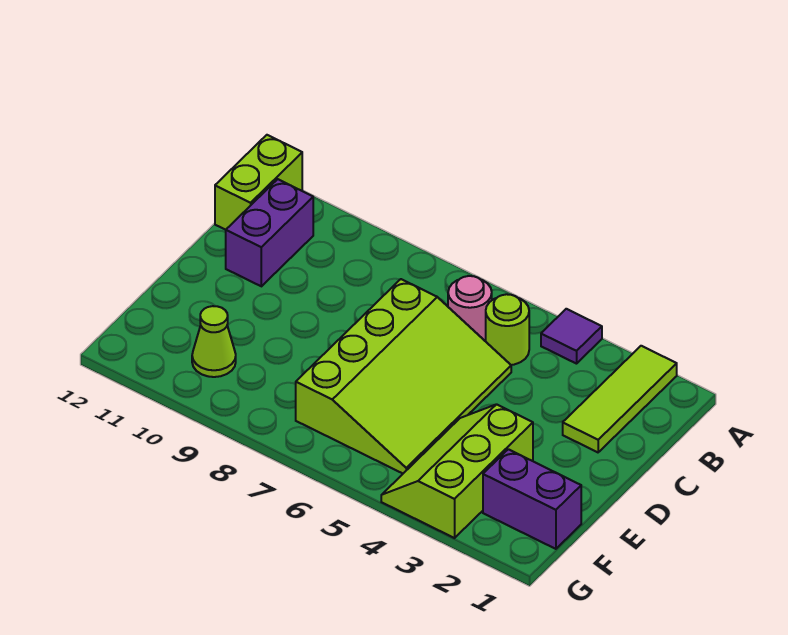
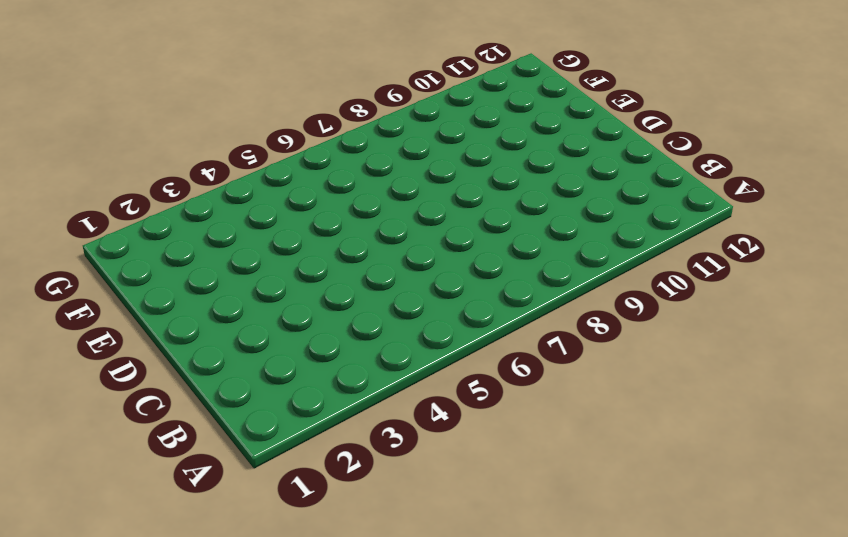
none -> lime tile A2:C2 level 1
none -> purple tile A4 level 1

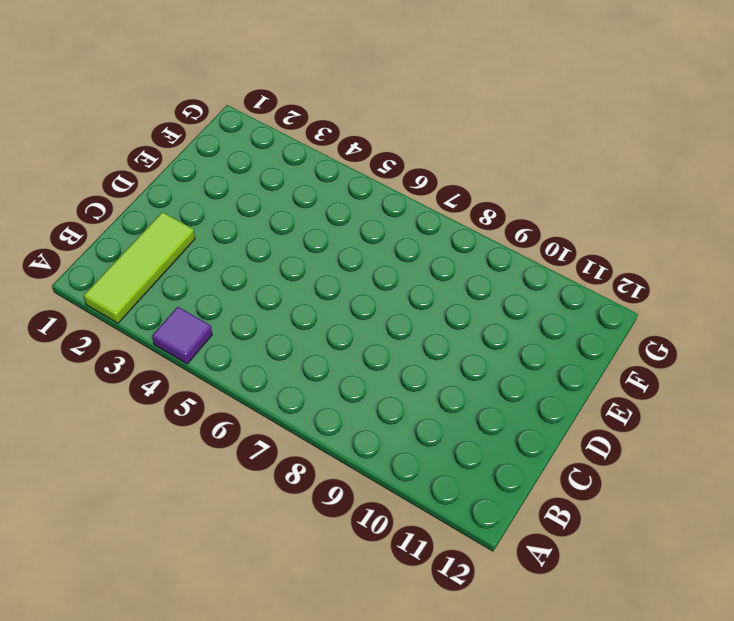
none -> lime brick A12:B12 level 1
none -> lime round brick B5 level 1

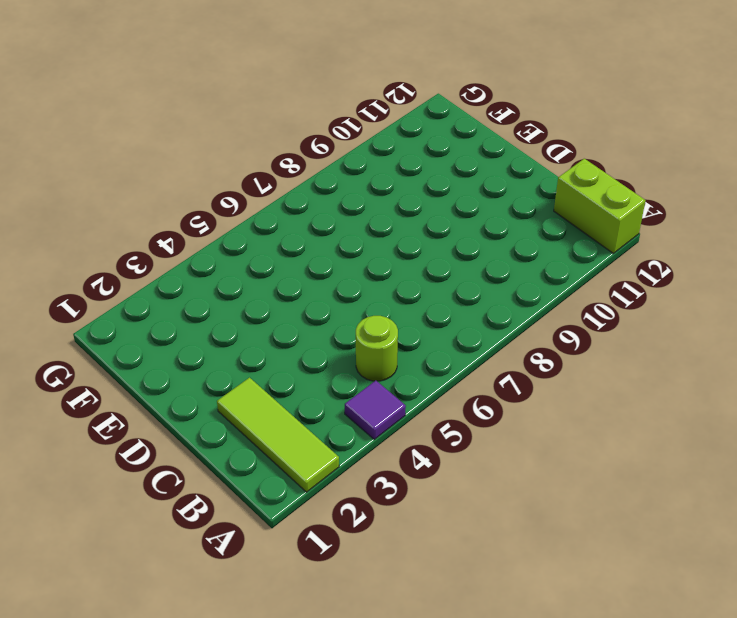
none -> pink round brick B6 level 1
none -> purple brick B11:C11 level 1

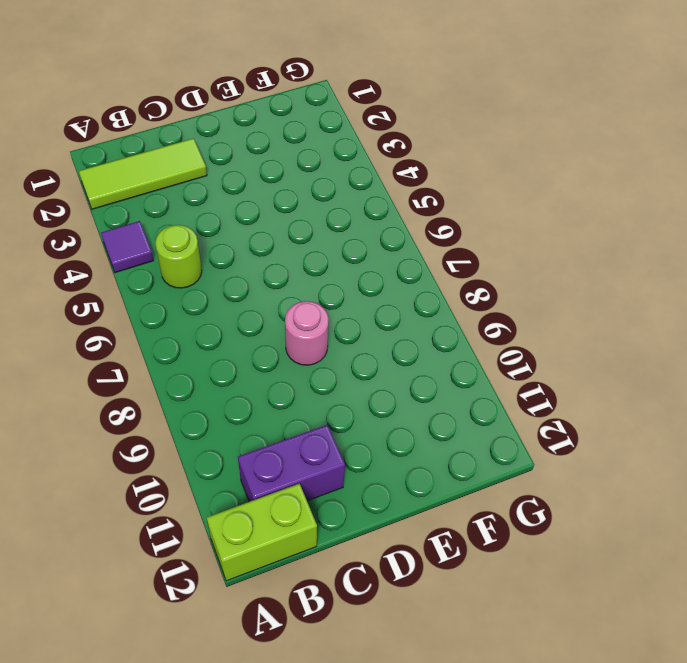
pink round brick D8 level 1 -> pink round brick B6 level 1
none -> lime slope C5:F7 level 1 top 7
none -> lime slope E3:G4 level 1 top 3

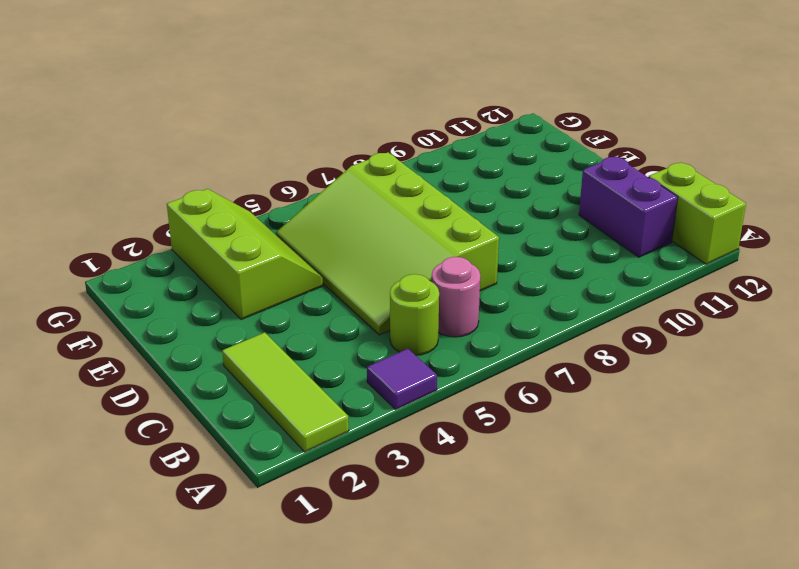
none -> purple brick F1:F2 level 1
none -> lime cone F10 level 1

